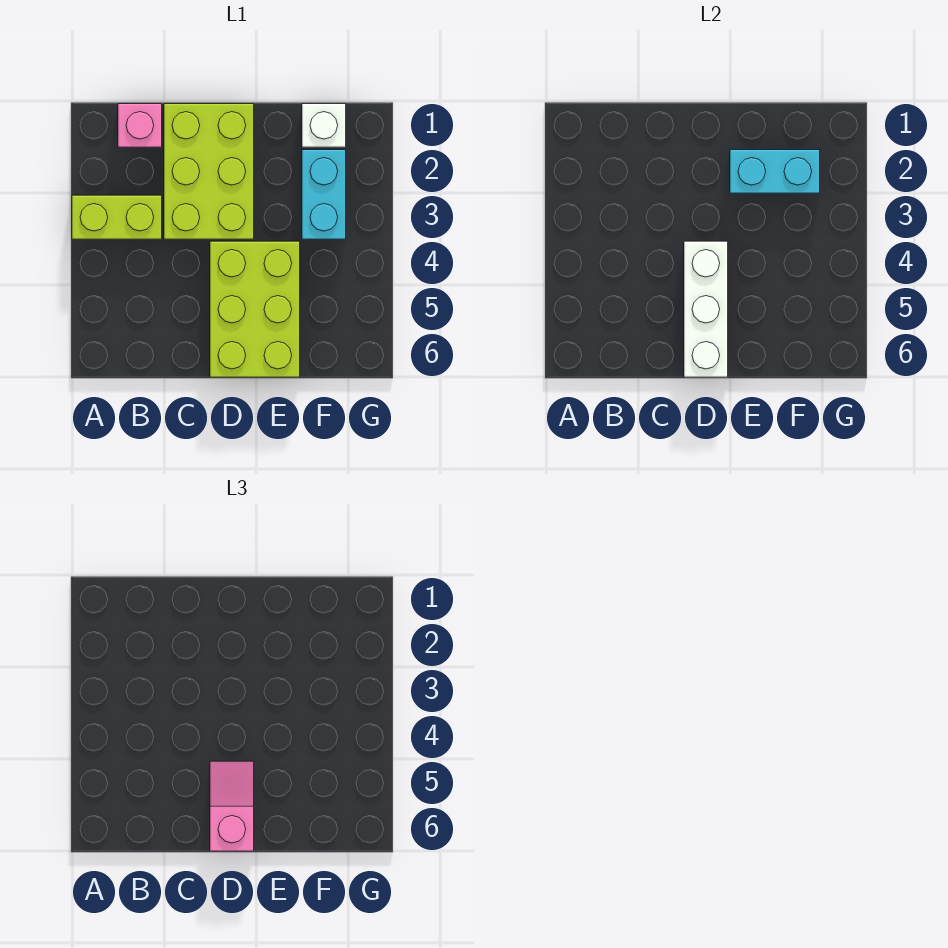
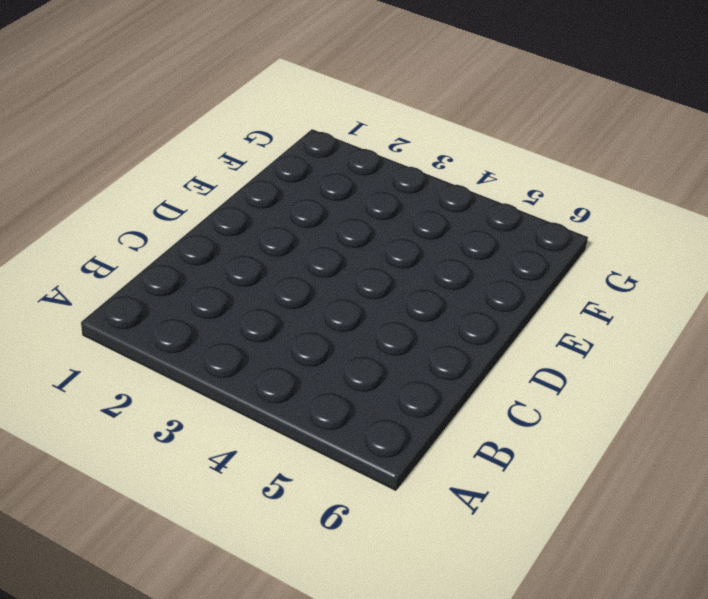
none -> lime brick A3:B3 level 1
none -> pink brick B1 level 1

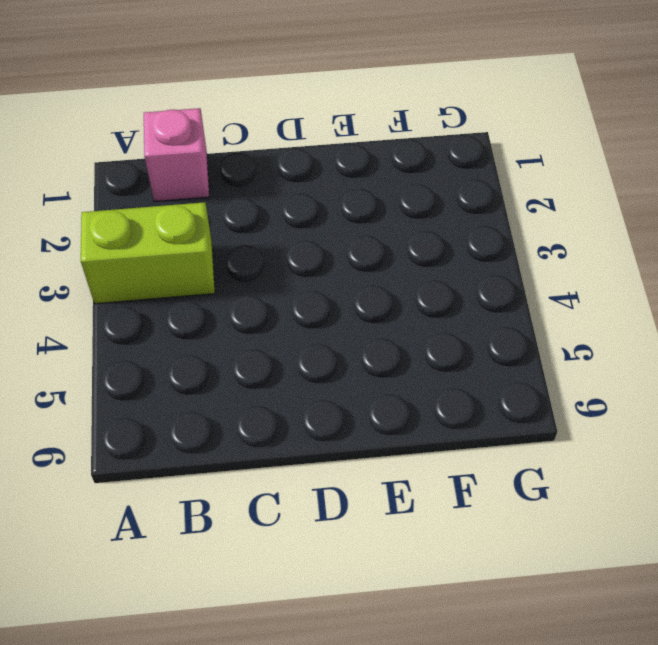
none -> lime brick C1:D3 level 1
none -> lime brick D4:E6 level 1

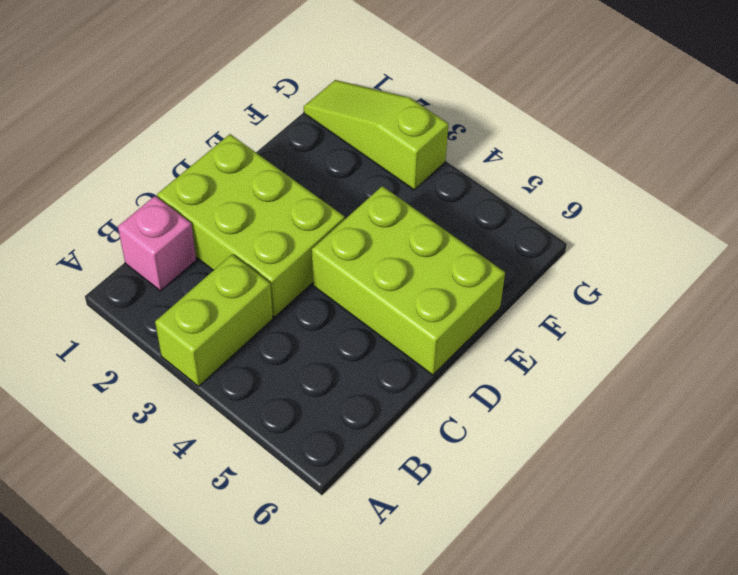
lime slope G1:G3 level 1 top 3 -> none
none -> white brick F1 level 1
none -> cyan brick F2:F3 level 1

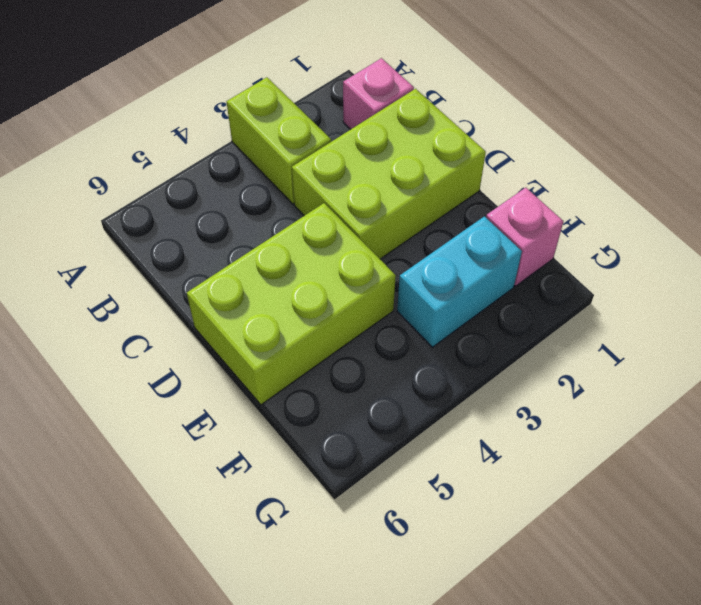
pink brick F1 level 1 -> white brick F1 level 1
none -> white brick D4:D6 level 2
none -> cyan brick E2:F2 level 2

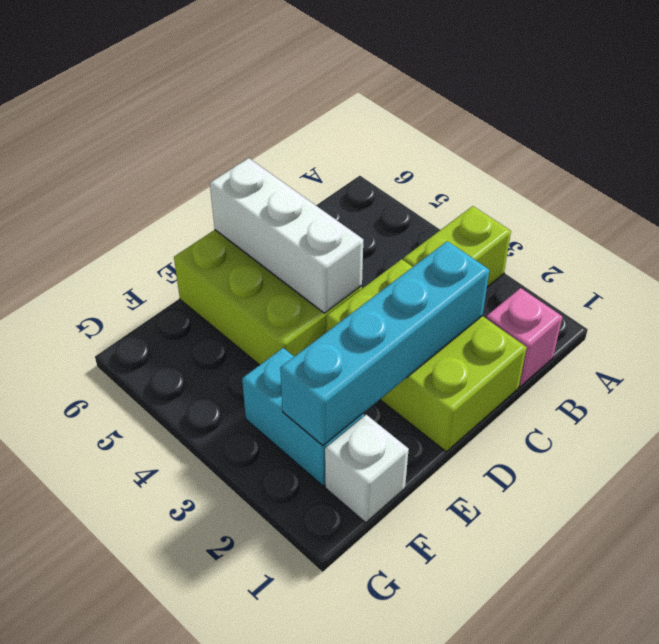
cyan brick C2:F2 level 2 -> cyan brick E2:F2 level 2
none -> pink slope D5:D6 level 3 top 6

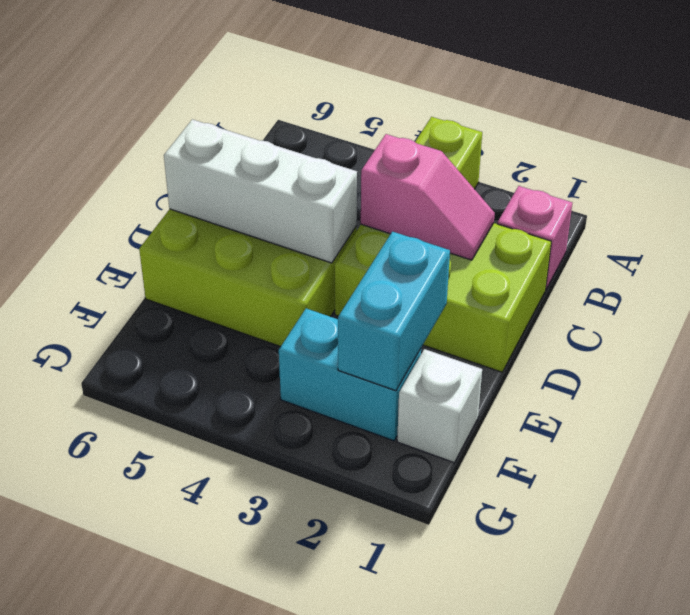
pink slope C2:C3 level 2 top 3 -> pink slope D5:D6 level 3 top 6

